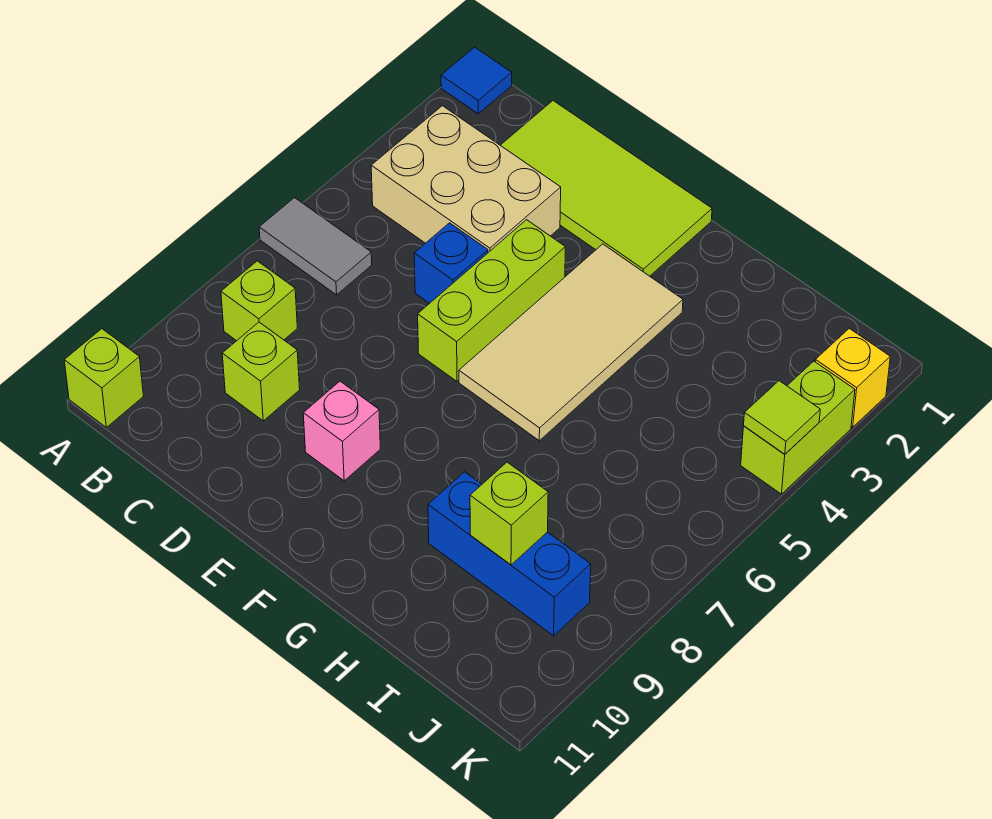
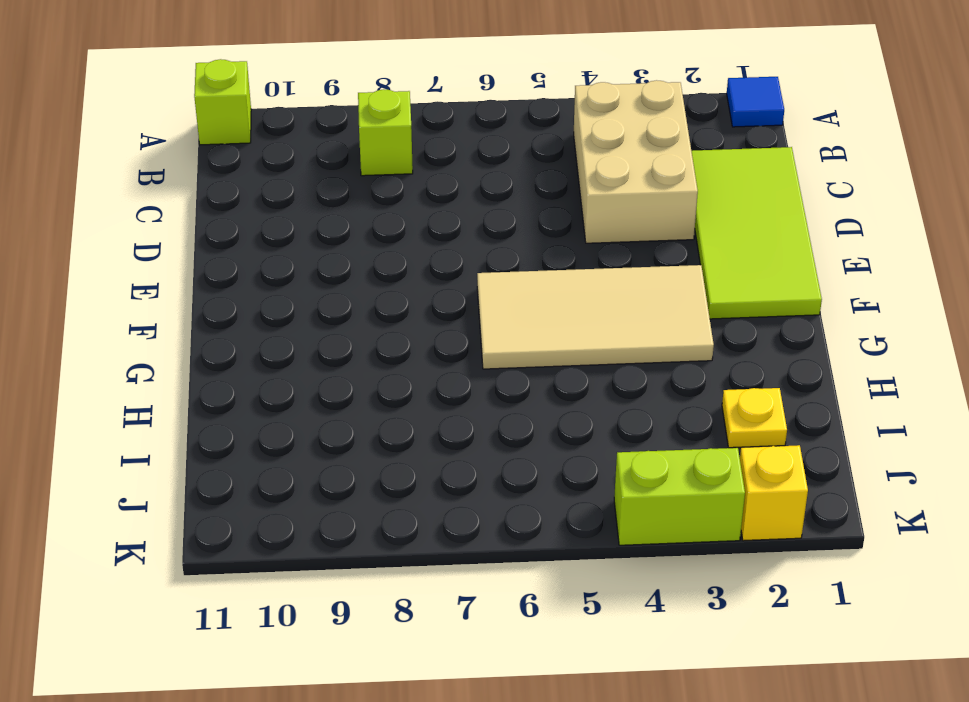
yellow plate I2 level 1 -> none
none -> grey tile A6:B6 level 1
none -> lime brick C9 level 1
none -> blue brick D5 level 1

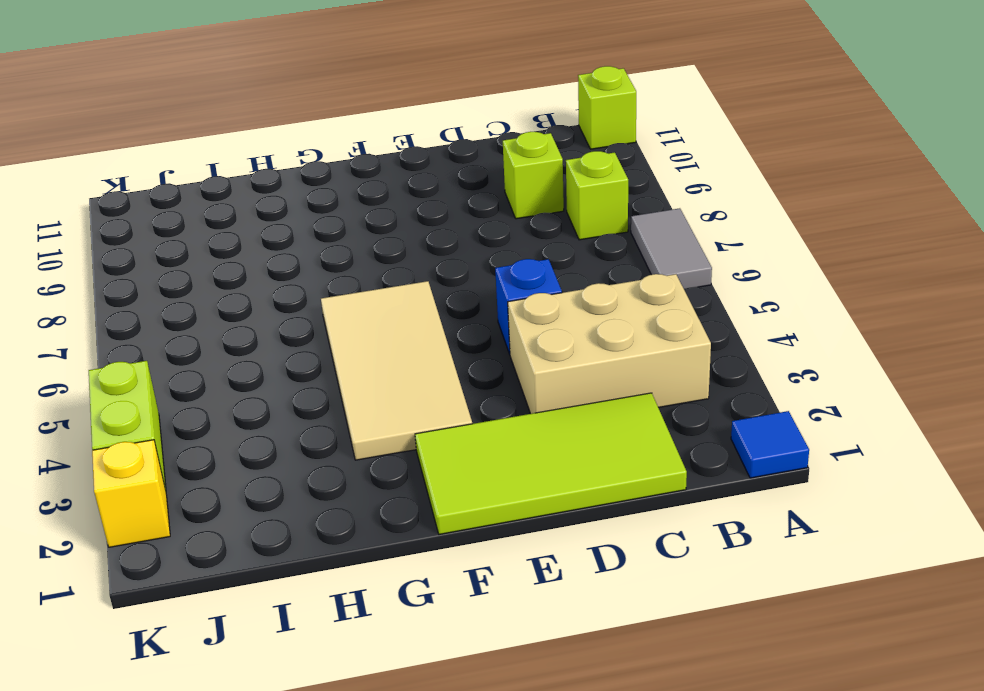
grey tile A6:A7 level 1 -> grey tile A6:B6 level 1
none -> lime brick E4:E6 level 1
none -> pink brick E9 level 1
none -> blue brick H9:J9 level 1

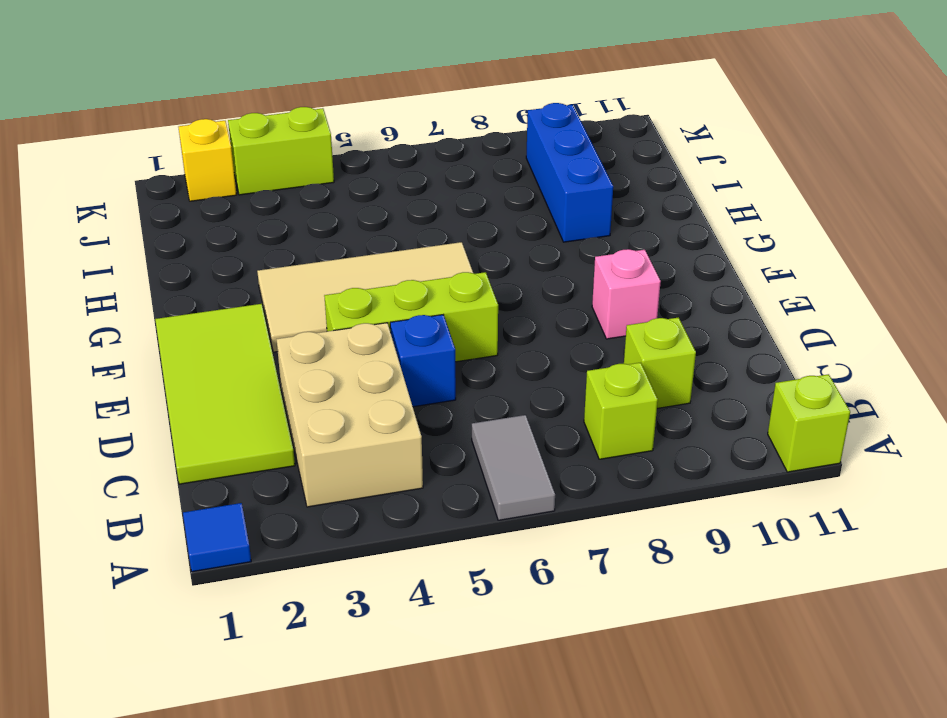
none -> lime brick I9 level 2
none -> lime tile K4 level 2

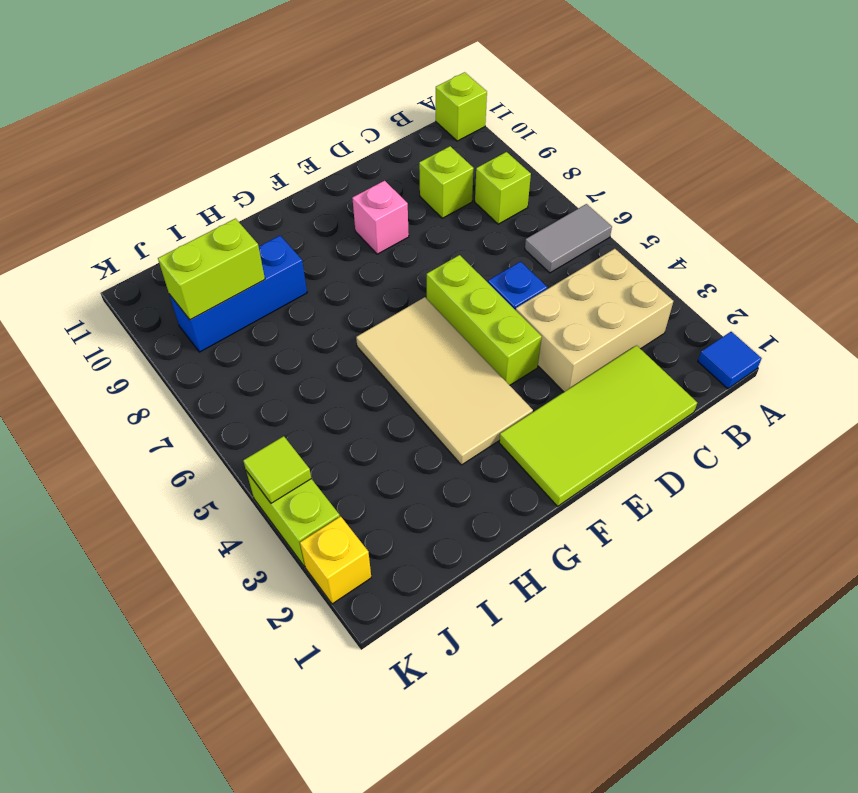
lime brick I9:J9 level 2 -> lime brick I9 level 2

